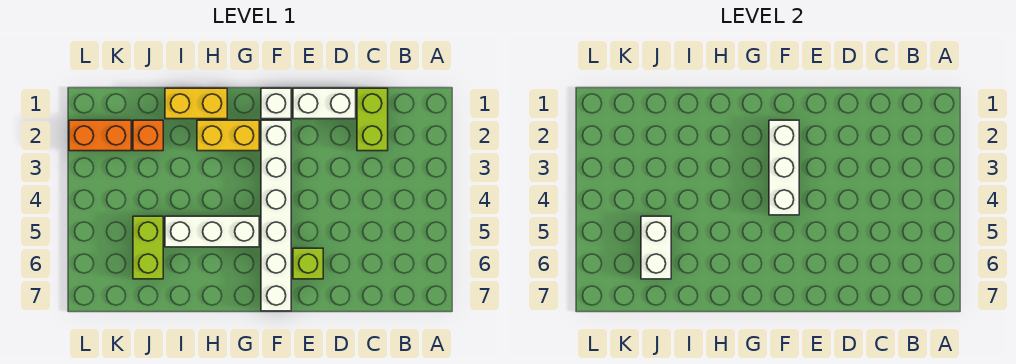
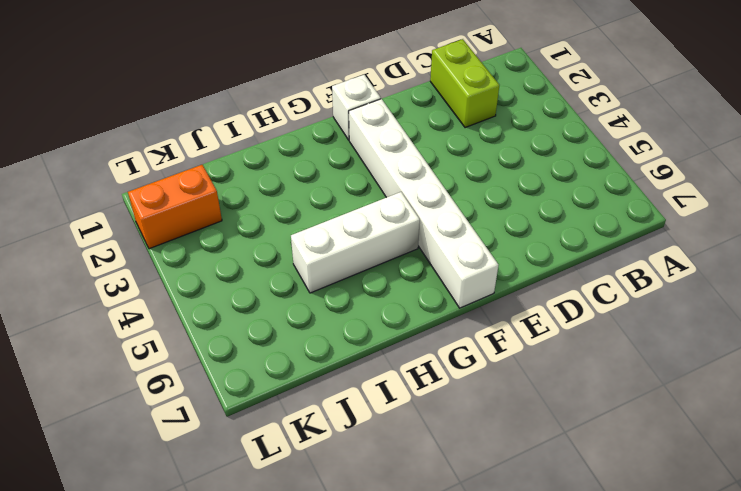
none -> white brick D1:E1 level 1
none -> lime brick E6 level 1
none -> yellow brick G2:H2 level 1

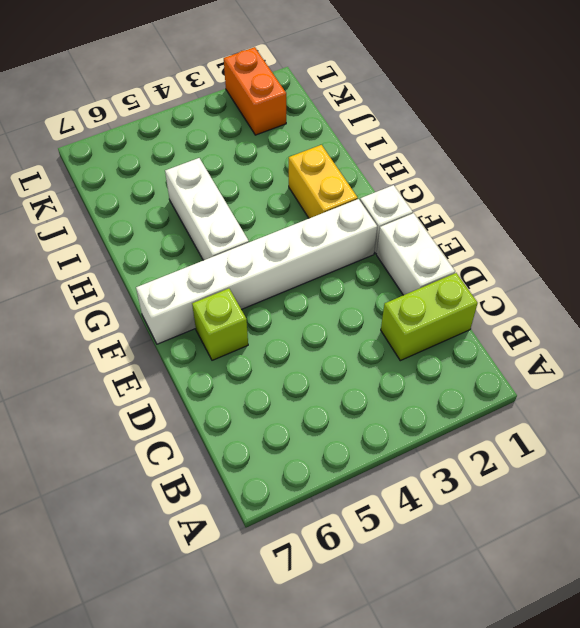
none -> yellow brick H1:I1 level 1
none -> orange brick J2 level 1
none -> lime brick J5:J6 level 1

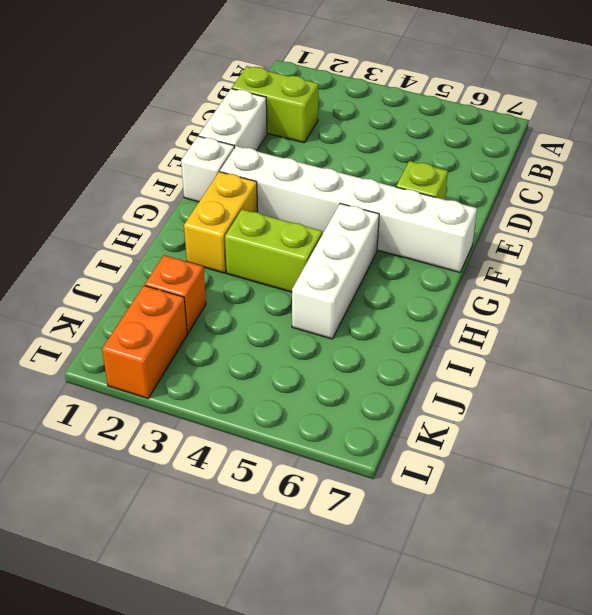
lime brick H3:H4 level 1 -> lime brick J5:J6 level 1
none -> yellow brick H1:I1 level 1
none -> white brick F2:F4 level 2
none -> white brick J5:J6 level 2

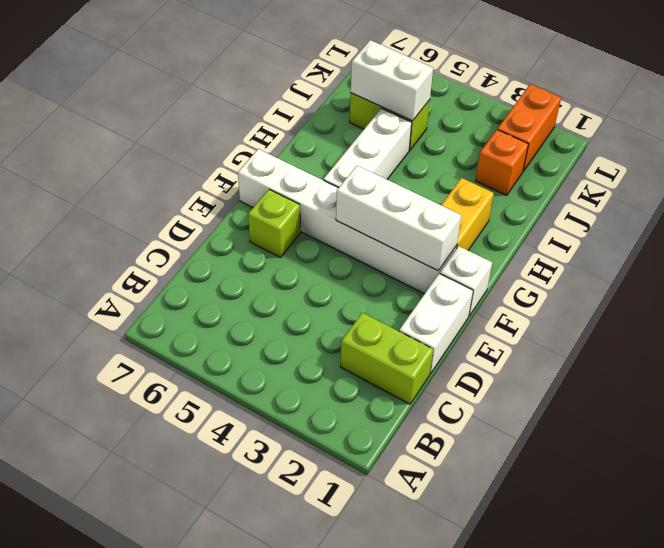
none -> yellow brick H1:I1 level 1

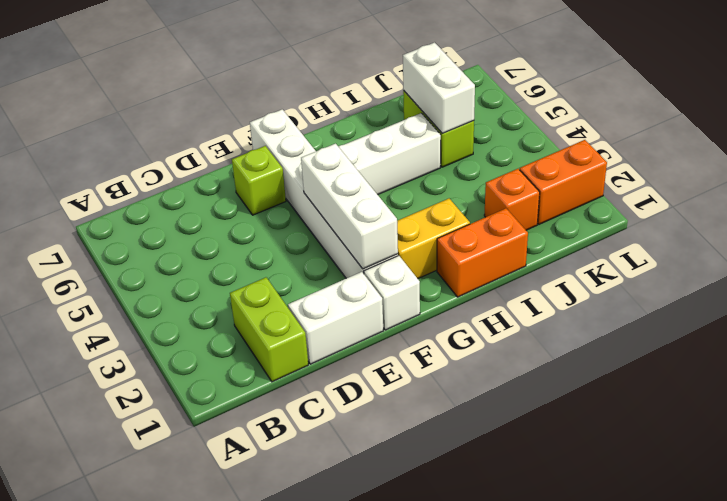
orange brick H1:I1 level 1 -> yellow brick H1:I1 level 1

